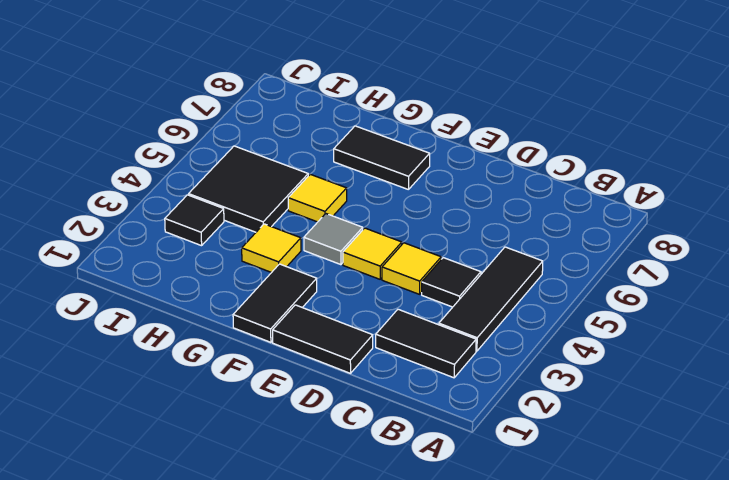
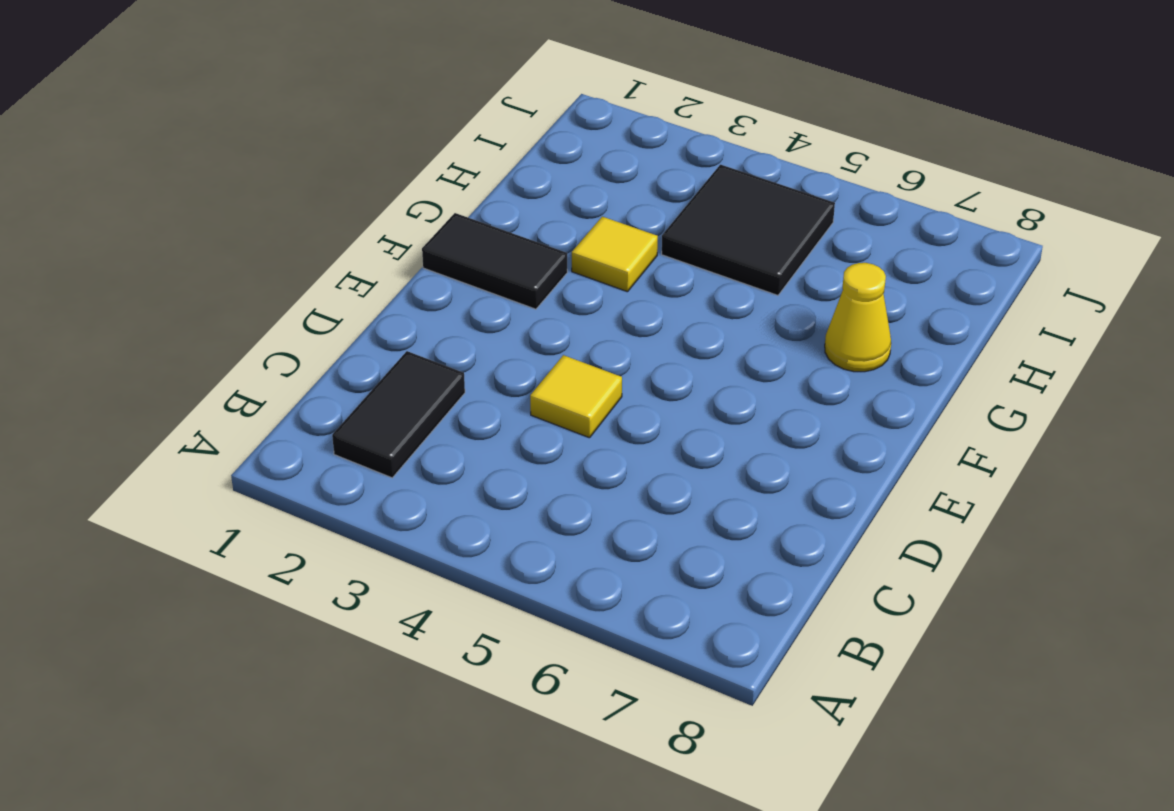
yellow cone G7 level 1 -> black tile F7:G7 level 1
none -> black tile B3:B5 level 1
none -> black tile C4 level 1
none -> black tile D1:E1 level 1

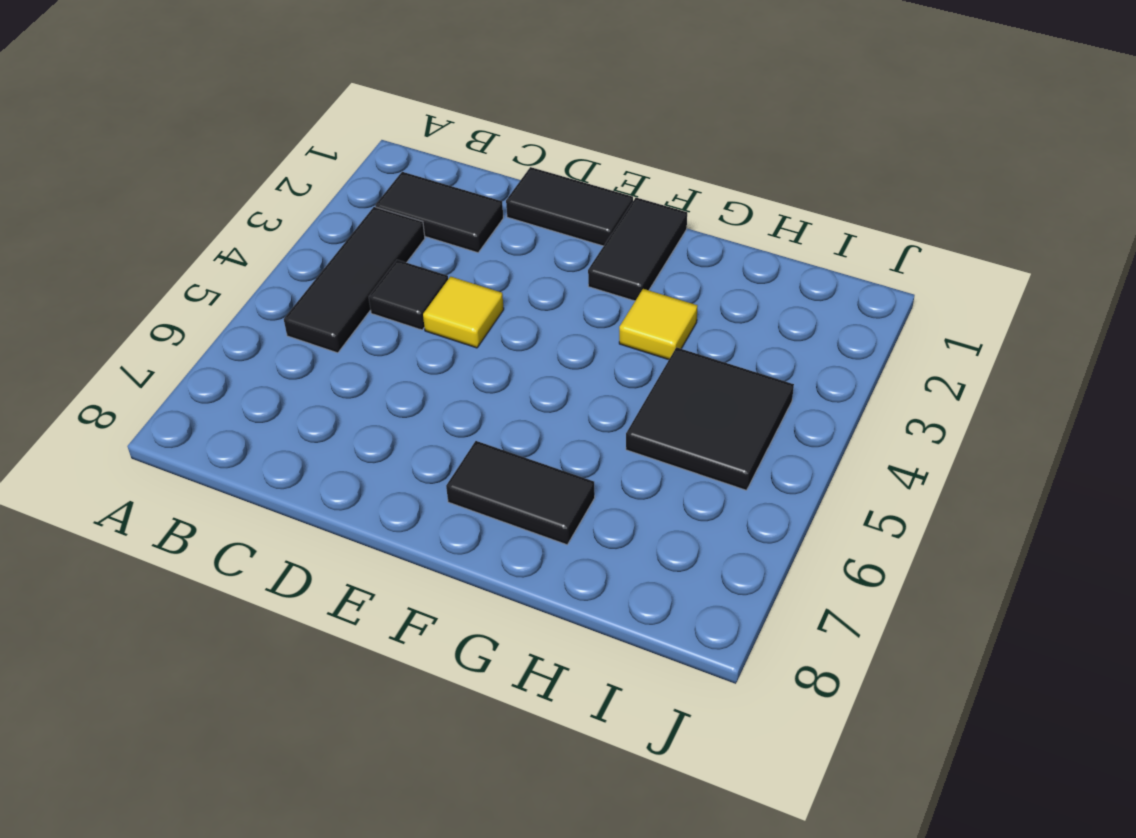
none -> yellow tile E4 level 1
none -> grey tile F4 level 1
none -> yellow tile G5 level 1

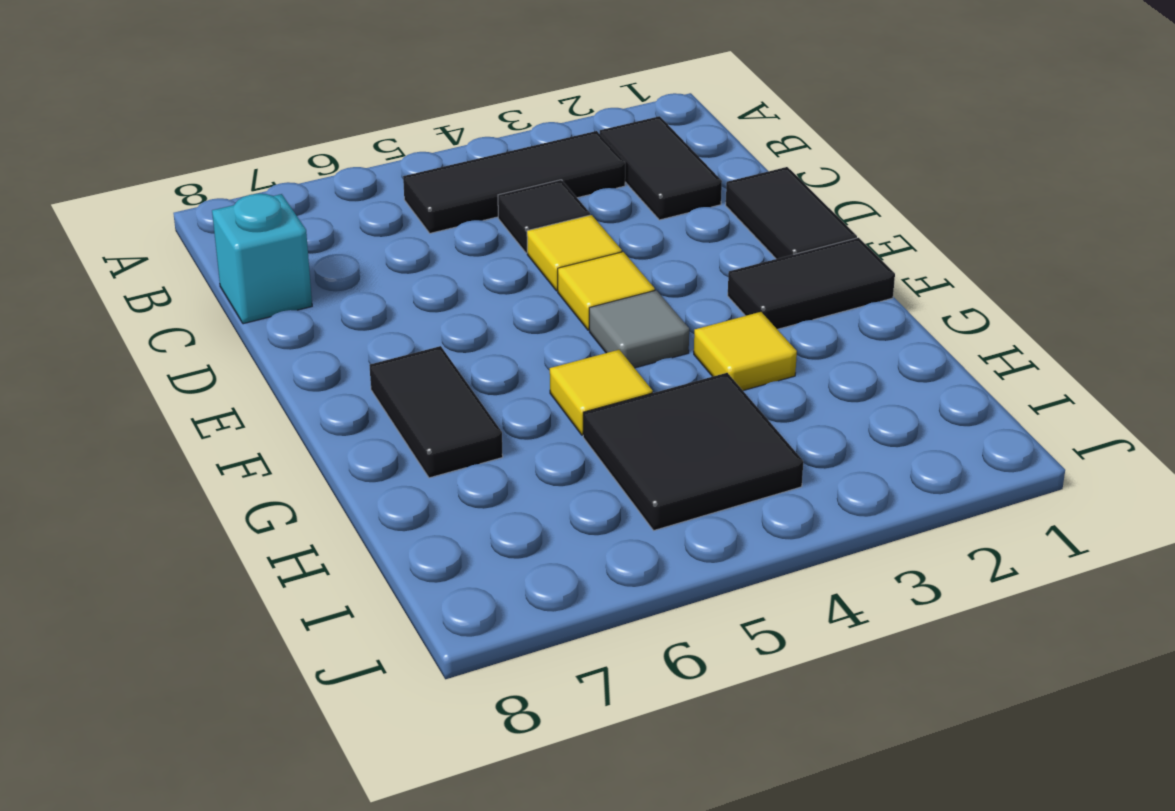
cyan brick C8 level 1 -> none
none -> black tile I3 level 1

